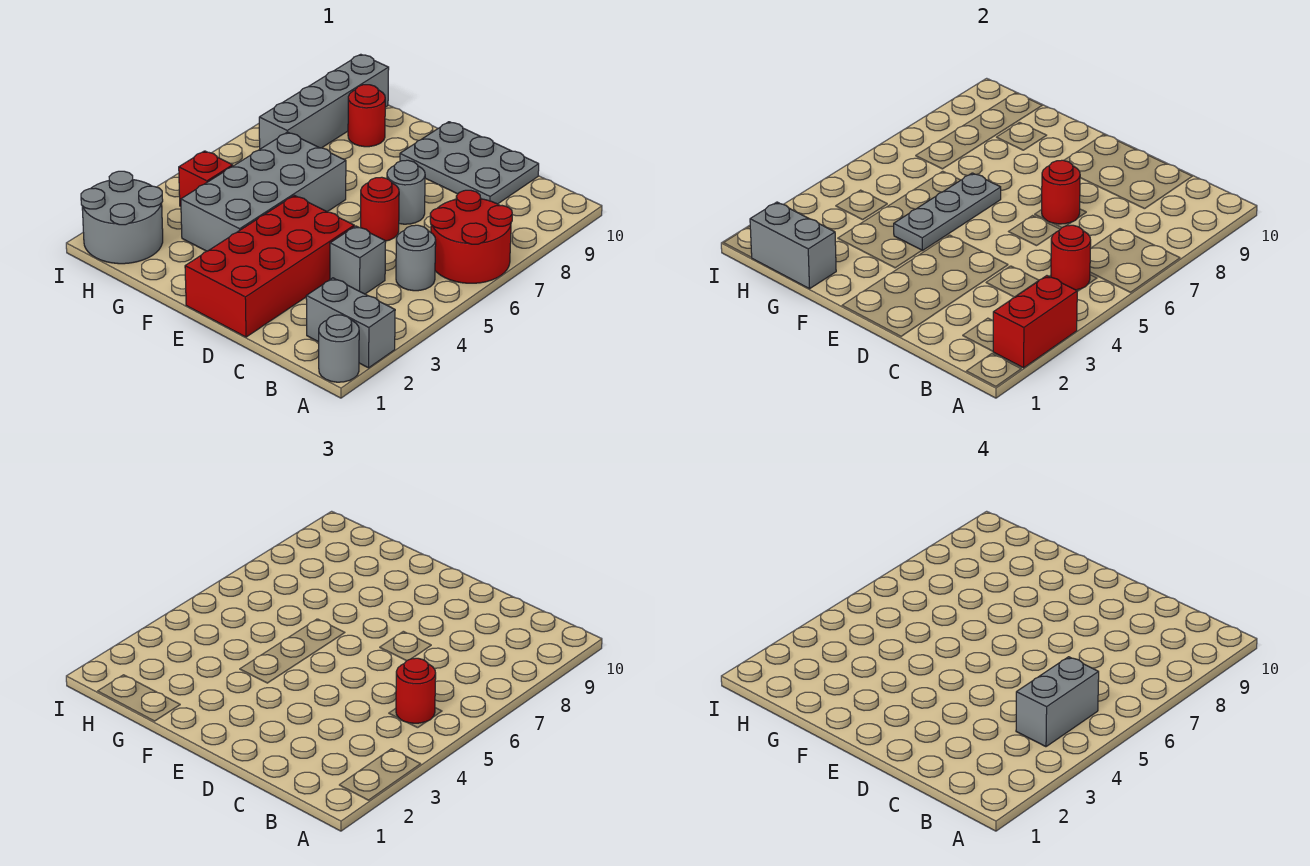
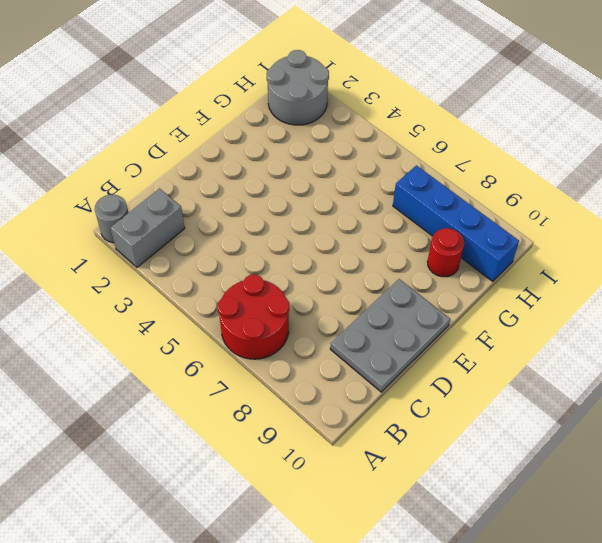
blue brick H7:H10 level 1 -> grey brick H7:H10 level 1
none -> grey round brick B5 level 1
none -> grey brick C4 level 1
none -> red brick D1:E4 level 1

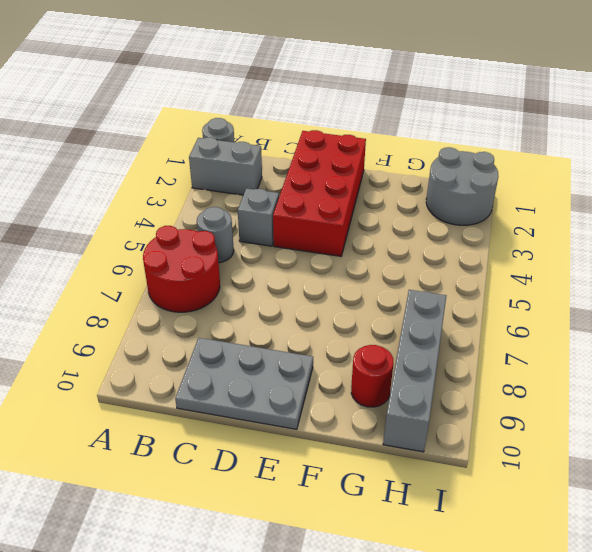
none -> red round brick D6 level 1
none -> grey round brick D7 level 1
none -> grey brick F3:G6 level 1

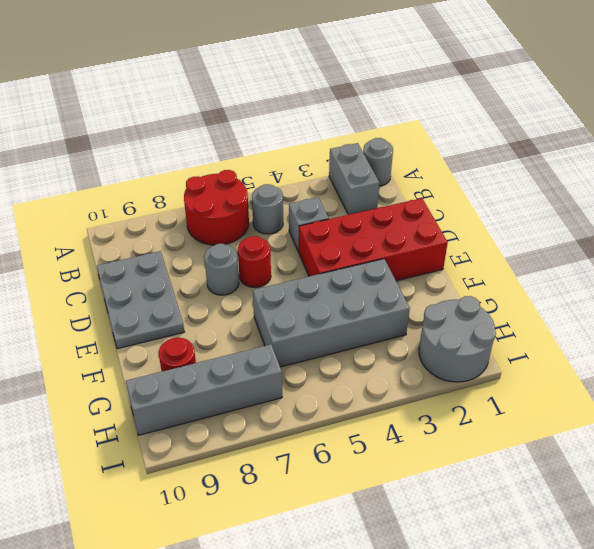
none -> red brick H4 level 1
none -> red brick A2:A3 level 2
none -> red round brick B5 level 2

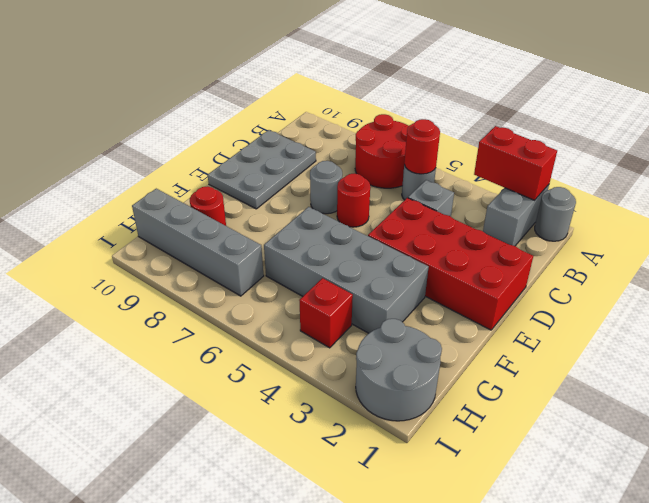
none -> red round brick D7 level 2
none -> grey plate F4:F6 level 2
none -> grey brick G1:H1 level 2

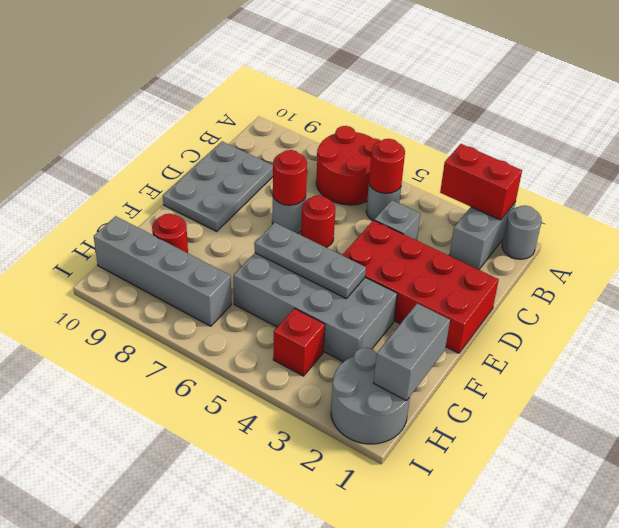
none -> red round brick B5 level 3
none -> grey brick B4:B5 level 4

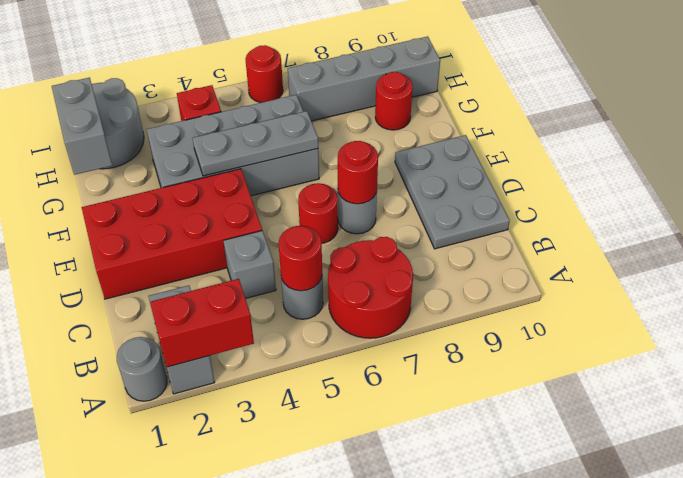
red round brick I6 level 1 -> red round brick B5 level 3
none -> grey brick B4:B5 level 4

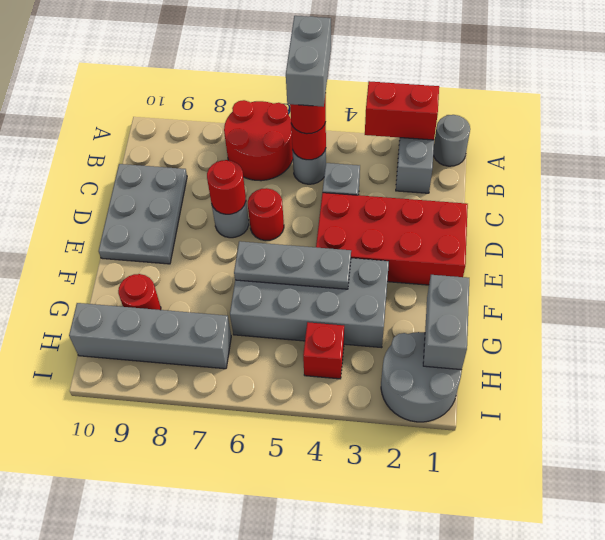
grey brick A5:B5 level 4 -> grey brick B4:B5 level 4

